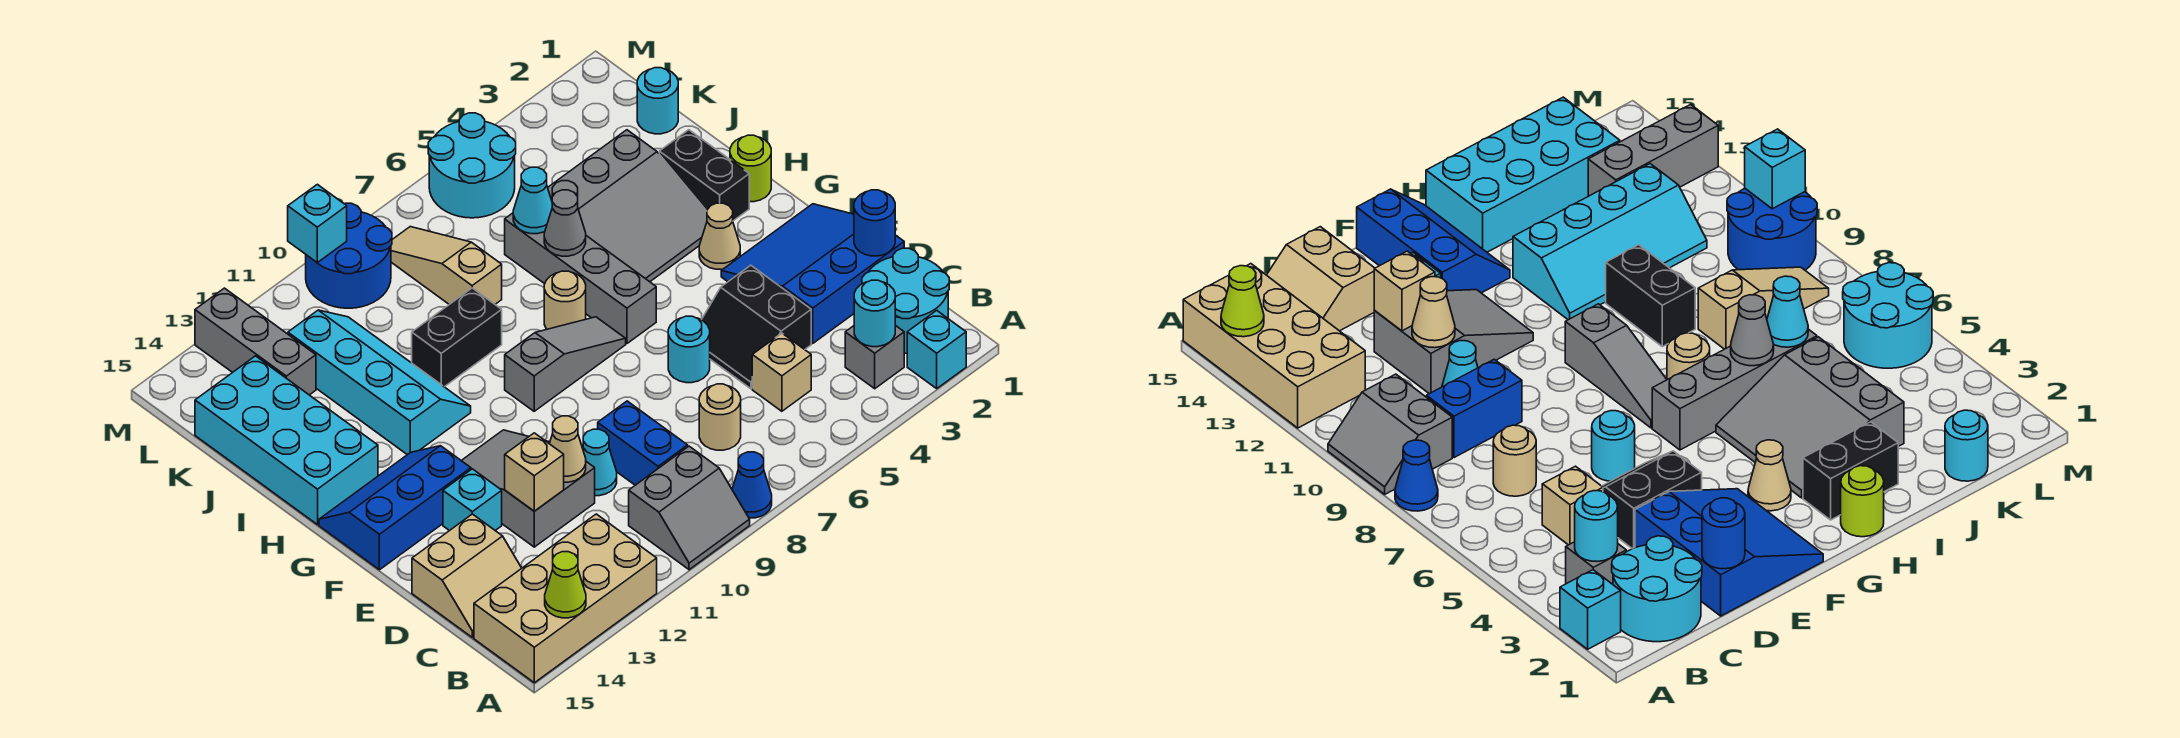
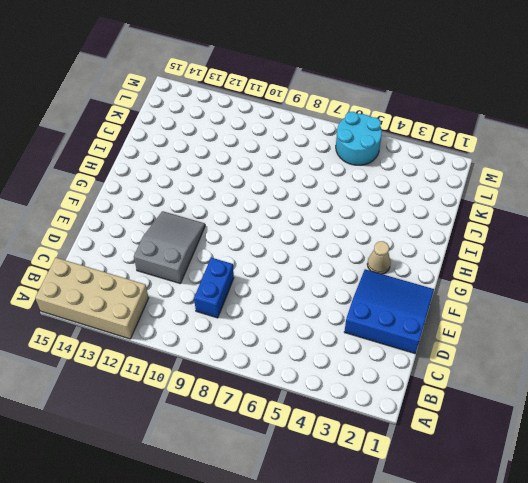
none -> cyan brick A2 level 1
none -> blue cone A8 level 1
none -> grey slope A9:B10 level 1 top B
none -> cyan round brick B1:C2 level 1

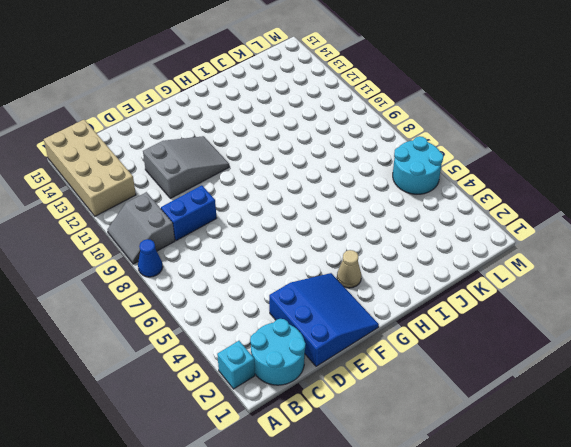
none -> grey brick B3 level 1
none -> tan brick C5 level 1
none -> tan round brick C7 level 1
none -> tan slope C14:D15 level 1 top D

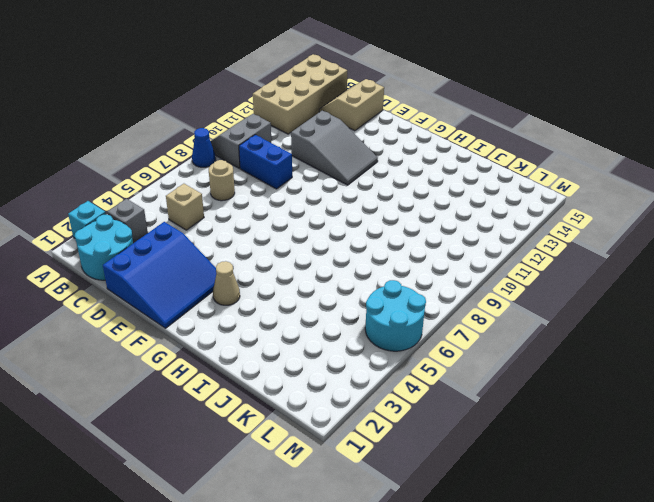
none -> black slope D4:E5 level 1 top 4
none -> cyan cone D10 level 1
none -> cyan round brick E6 level 1
none -> cyan brick E13 level 1

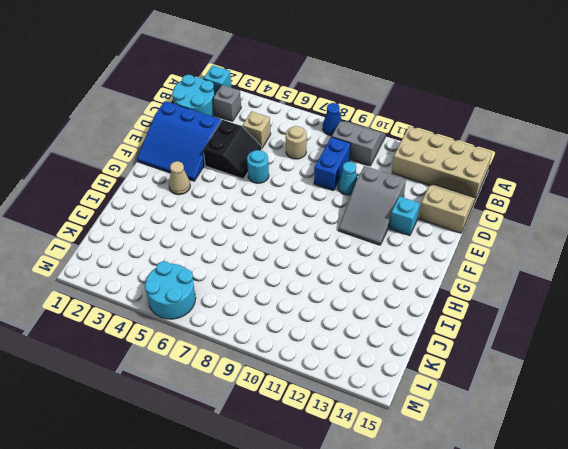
none -> blue slope F13:G15 level 1 top F
none -> grey brick G6:J6 level 1
none -> grey slope G7:G9 level 1 top 9
none -> lime round brick H1 level 1

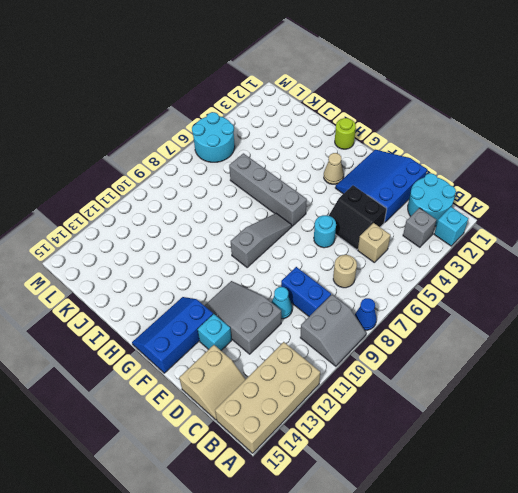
none -> black brick H2:I2 level 1
none -> grey slope H3:J5 level 1 top J
none -> tan round brick H7 level 1
none -> cyan slope H11:K12 level 1 top 12

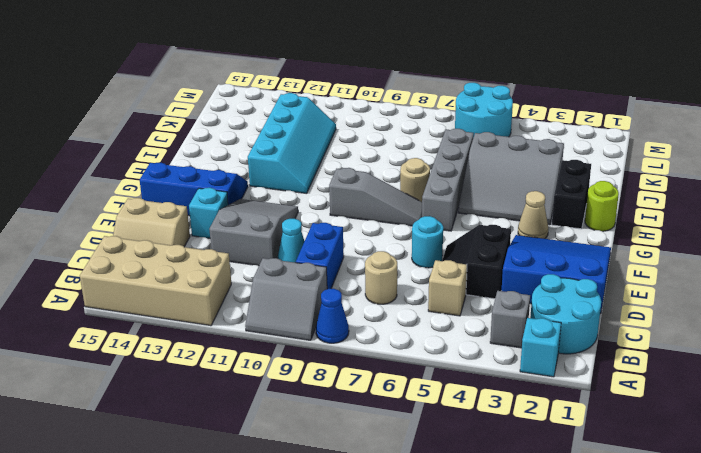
none -> cyan brick H14:K15 level 1
none -> black brick I9:I10 level 1
none -> tan slope J8:L8 level 1 top J
none -> cyan round brick K1 level 1

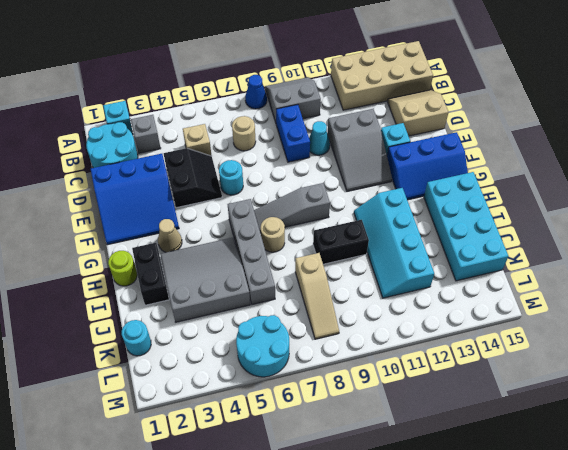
none -> grey brick K13:M13 level 1
none -> blue round brick L9:M10 level 1
none -> lime cone A14 level 2
none -> cyan round brick B3 level 2

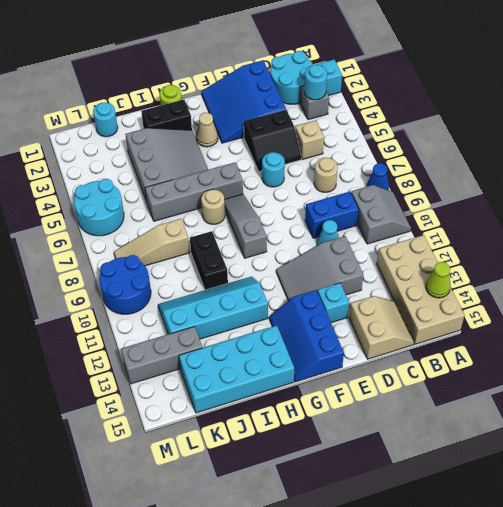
none -> blue round brick D1 level 2
none -> tan cone D11 level 2
none -> tan brick D12 level 2
none -> grey cone I6 level 2

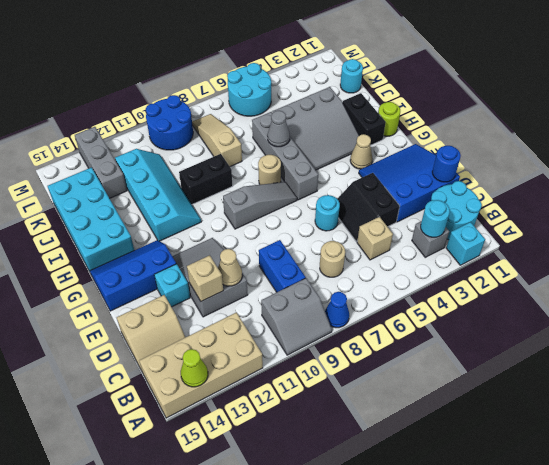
none -> cyan cone D10 level 1
none -> cyan cone J6 level 2
none -> cyan brick M10 level 2

